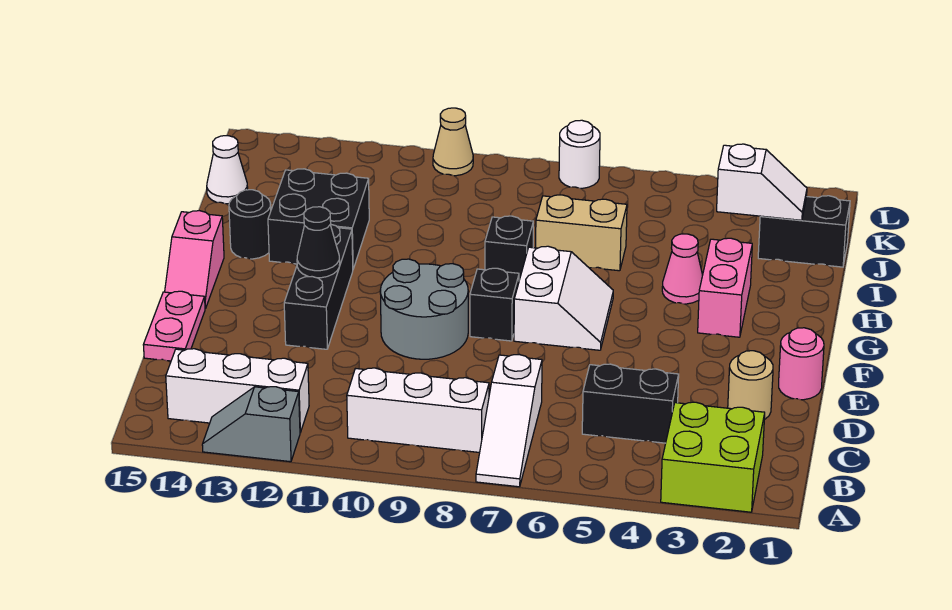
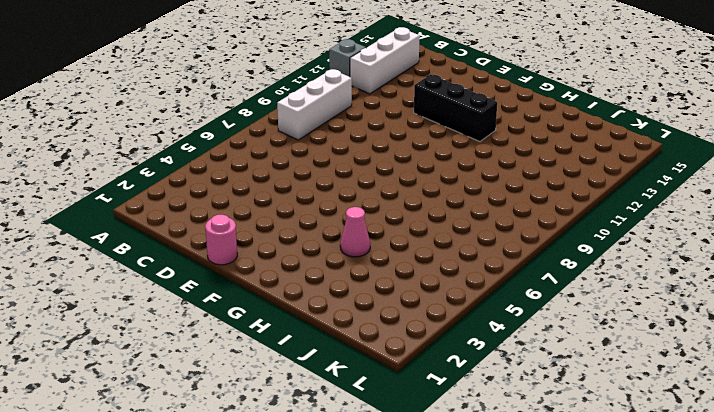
none -> lime brick A2:B3 level 1
none -> white slope A7:C7 level 1 top C
none -> black brick C4:C5 level 1

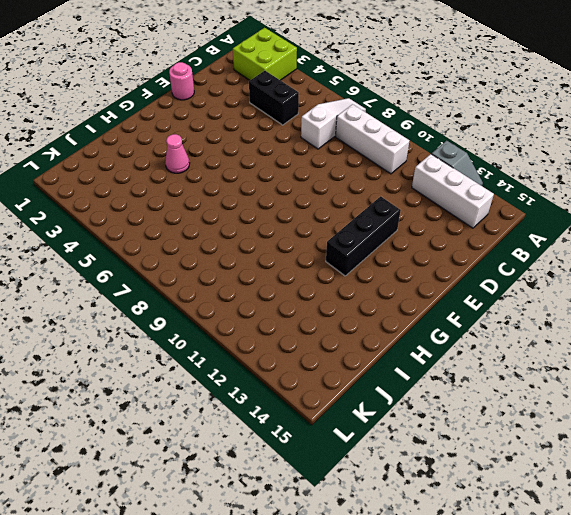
none -> tan round brick D2 level 1
none -> pink plate D15:E15 level 1
none -> grey round brick E9:F10 level 1

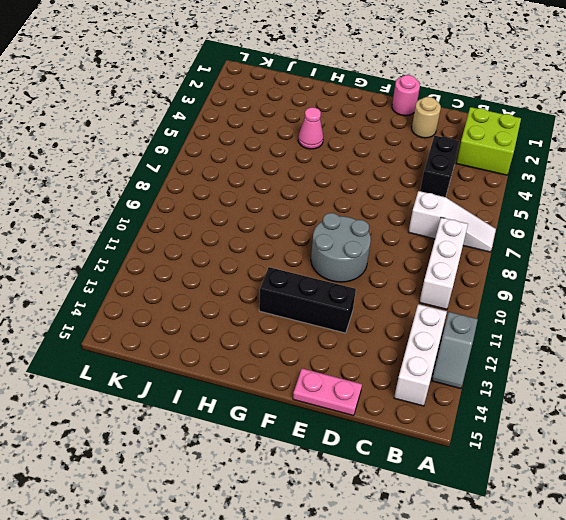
none -> white slope F6:G7 level 1 top 7
none -> black brick F8 level 1
none -> pink slope F15:G15 level 1 top G

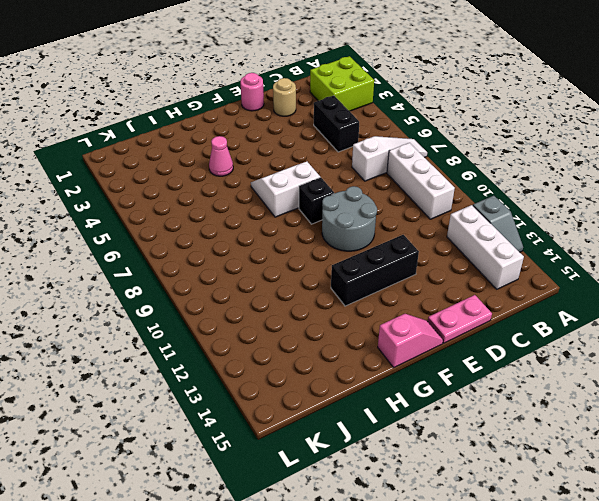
none -> pink brick G3:H3 level 1
none -> black brick H8 level 1
none -> black brick H12:I13 level 1

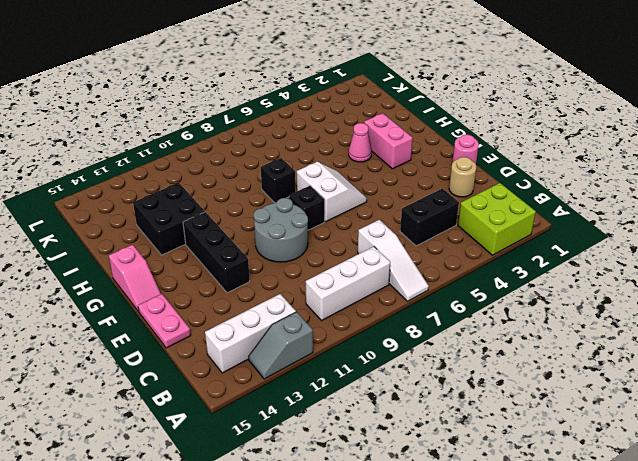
none -> black round brick H14 level 1
none -> tan brick I6:I7 level 1
none -> black brick J1:J2 level 1

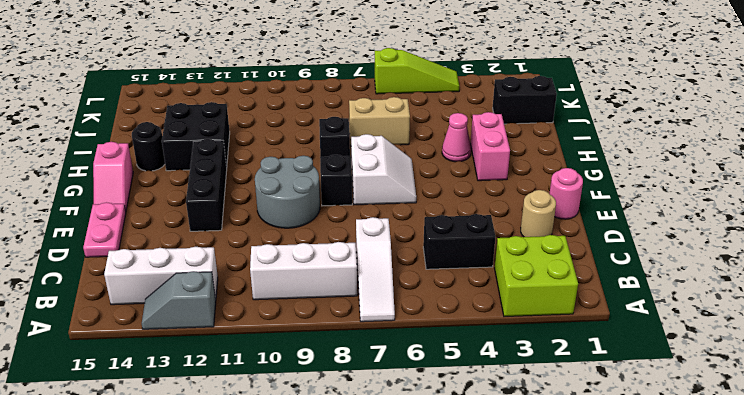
lime slope L4:L6 level 1 top 6 -> none
none -> white cone J15 level 1
none -> white round brick L7 level 1
none -> tan cone L10 level 1

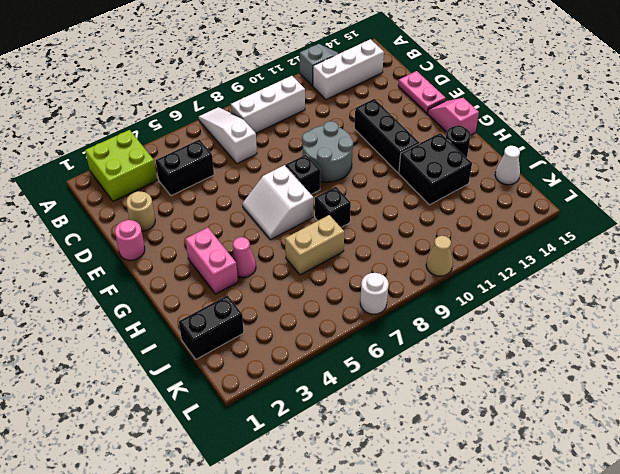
none -> black cone F12 level 2
none -> white slope J2:J3 level 2 top 3

